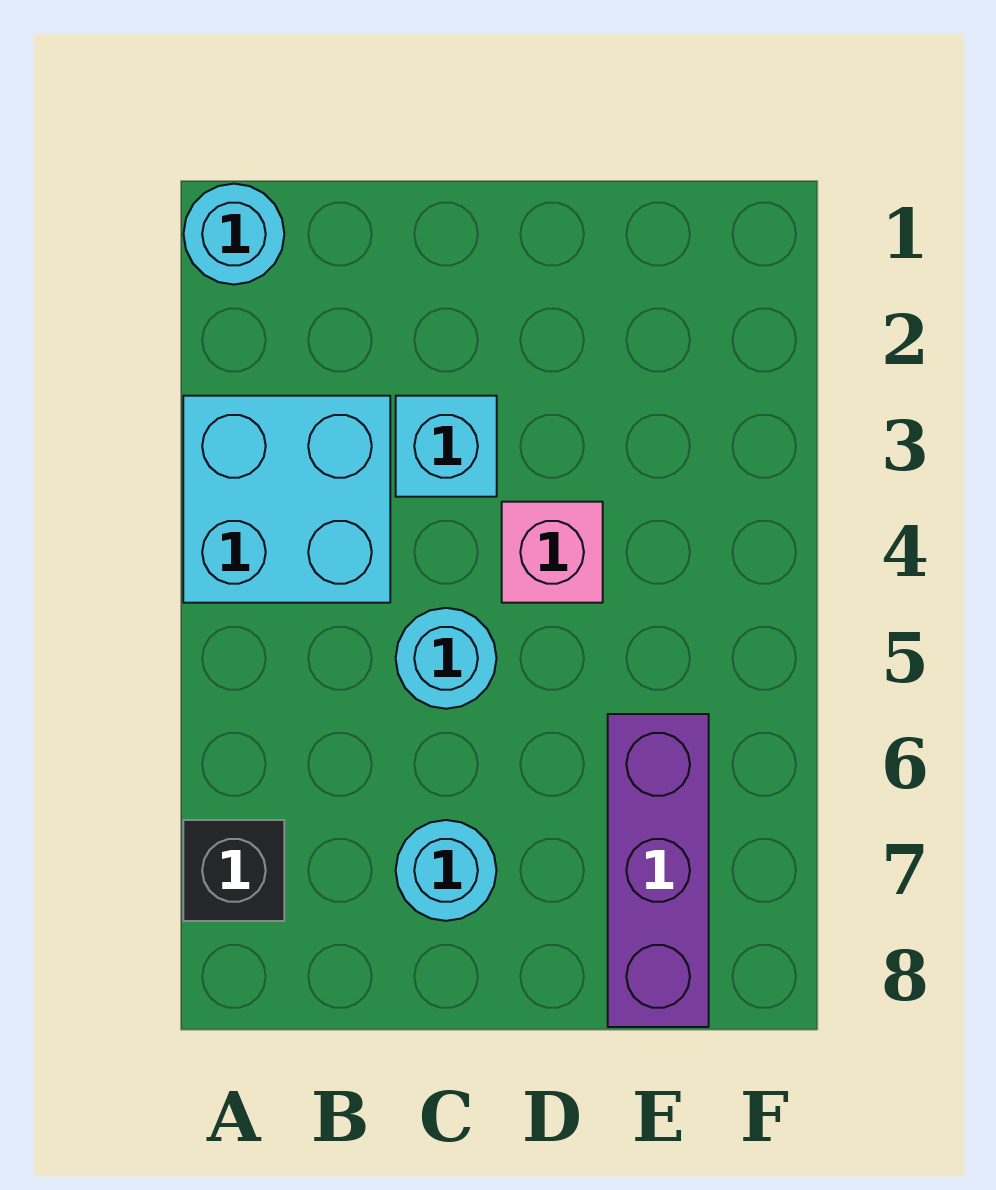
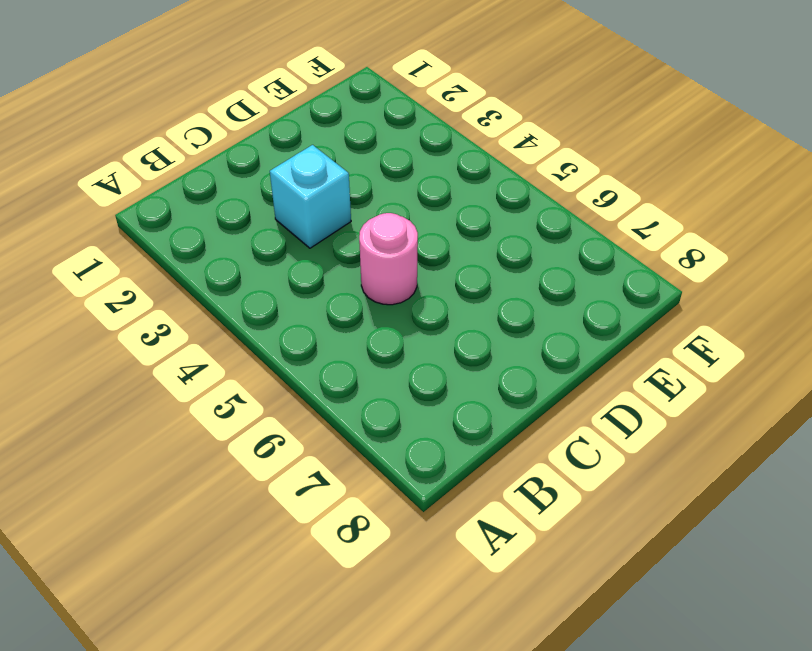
pink round brick C5 level 1 -> cyan round brick C5 level 1
none -> cyan round brick A1 level 1
none -> cyan brick A3:B4 level 1

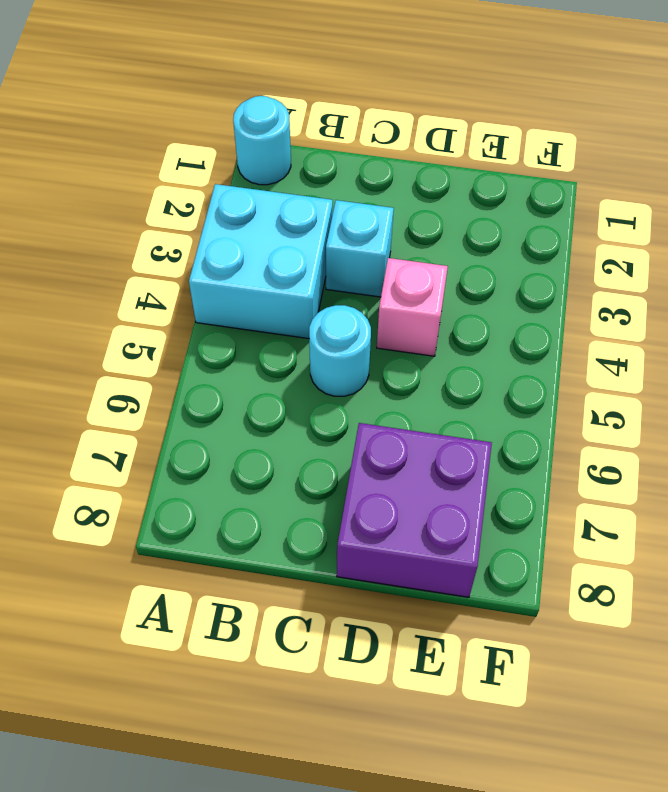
purple brick D7:E8 level 1 -> purple brick E6:E8 level 1
none -> black brick A7 level 1
none -> cyan round brick C7 level 1

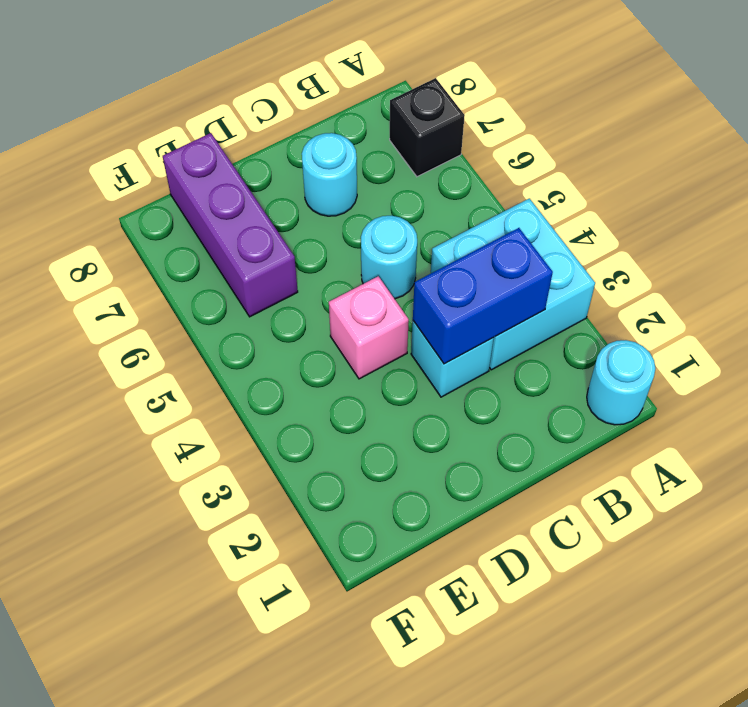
blue brick B3:C3 level 2 -> none

